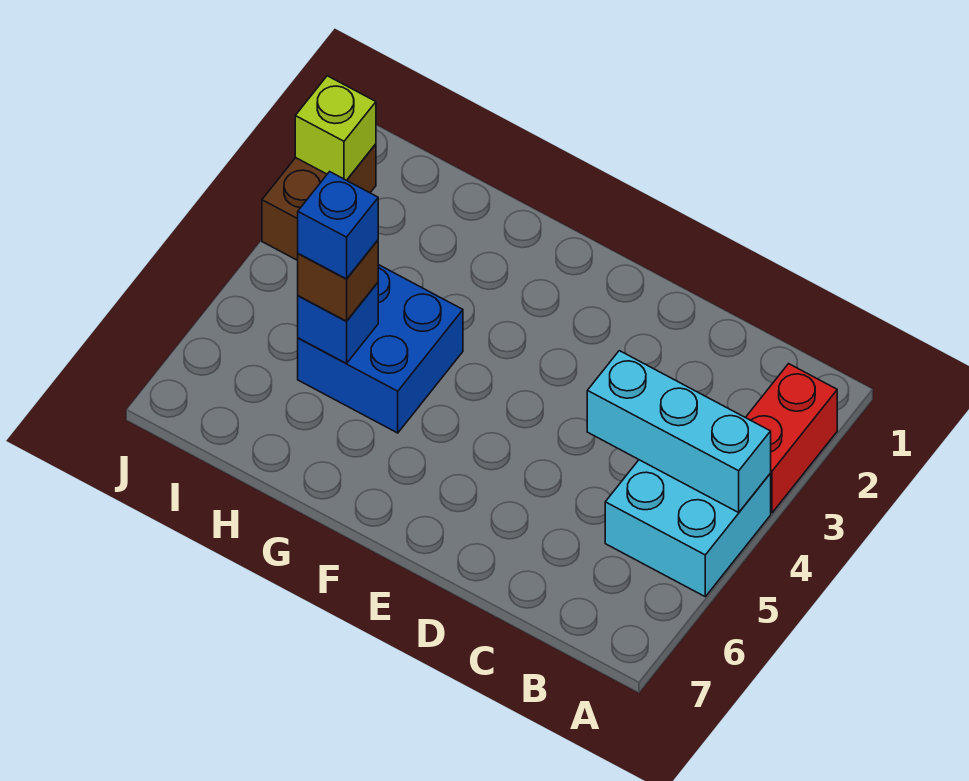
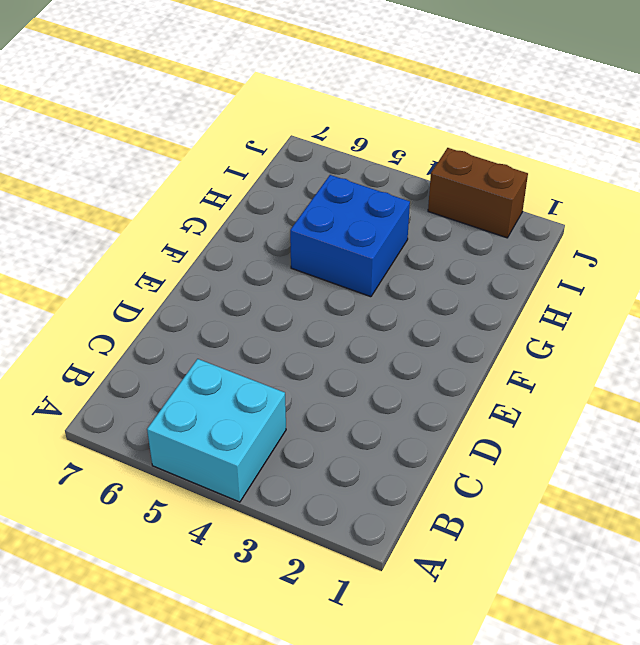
none -> red brick A2:A3 level 1
none -> cyan brick A4:C4 level 2

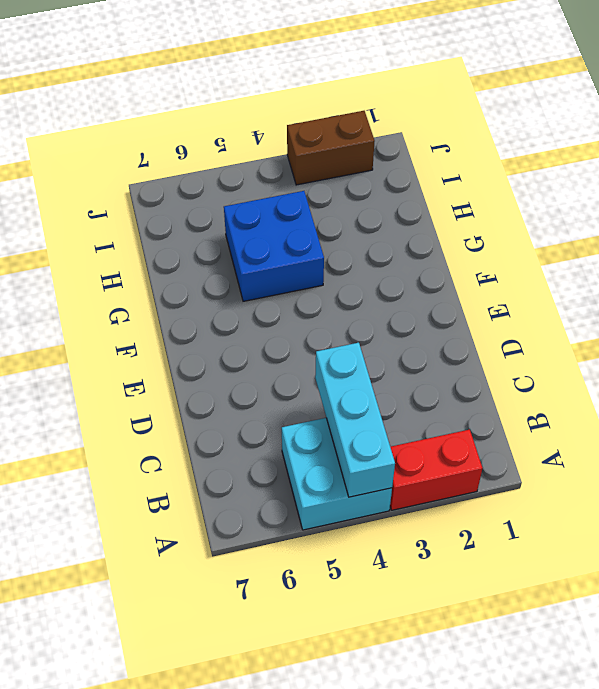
none -> blue brick H5 level 2
none -> lime brick J2 level 2

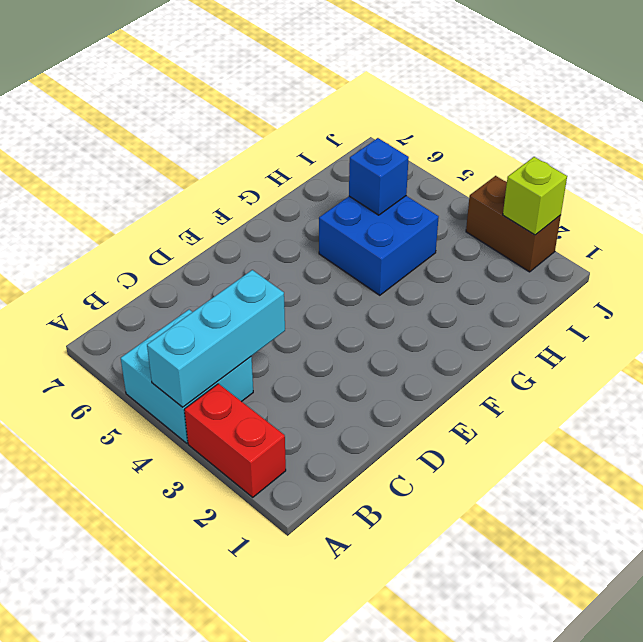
none -> brown brick H5 level 3
none -> blue brick H5 level 4

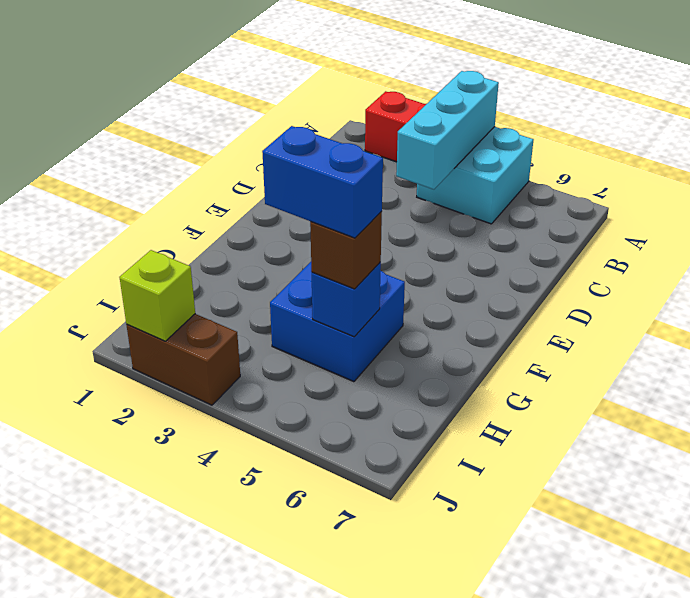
blue brick H4:H5 level 4 -> blue brick H5 level 4

